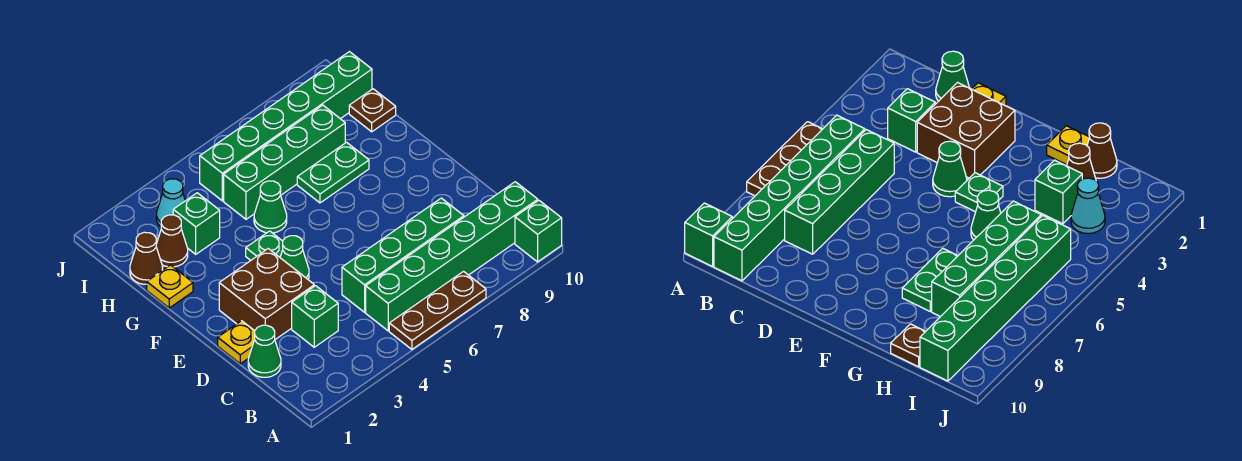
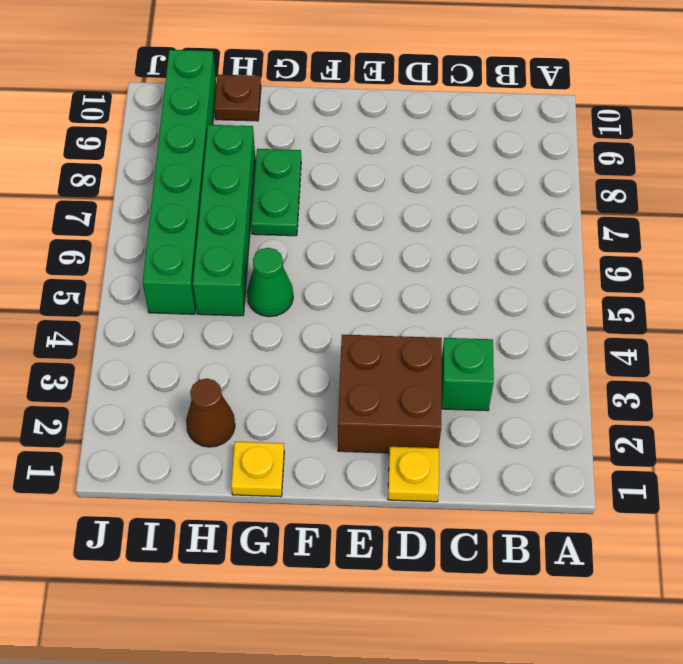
none -> brown plate A5:A7 level 1
none -> green brick A10 level 1
none -> green brick B5:B10 level 1

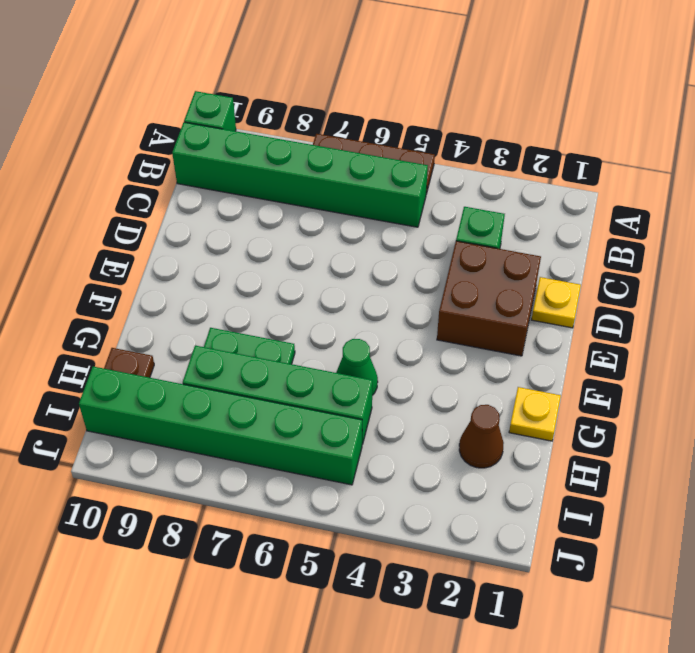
none -> green cone C1 level 1
none -> green brick C5:C8 level 1
none -> green cone E4 level 1

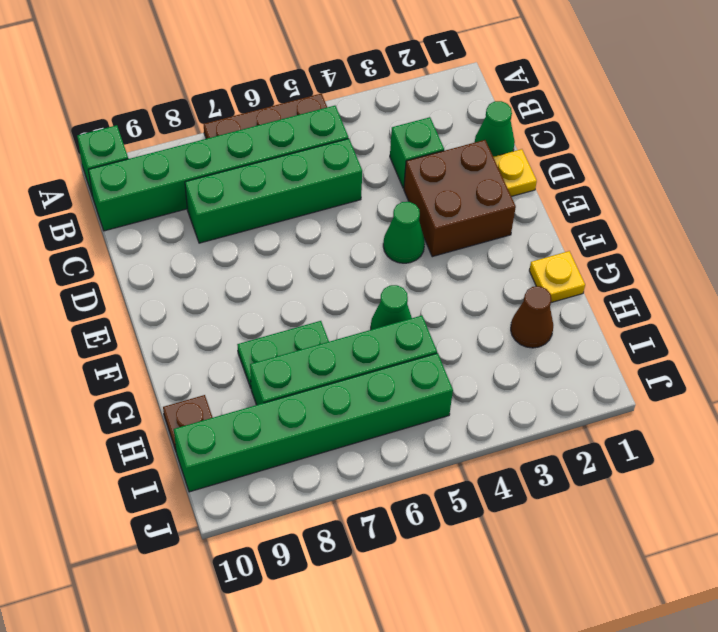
none -> green plate F4 level 1
none -> brown cone H1 level 1
none -> green brick H3 level 1

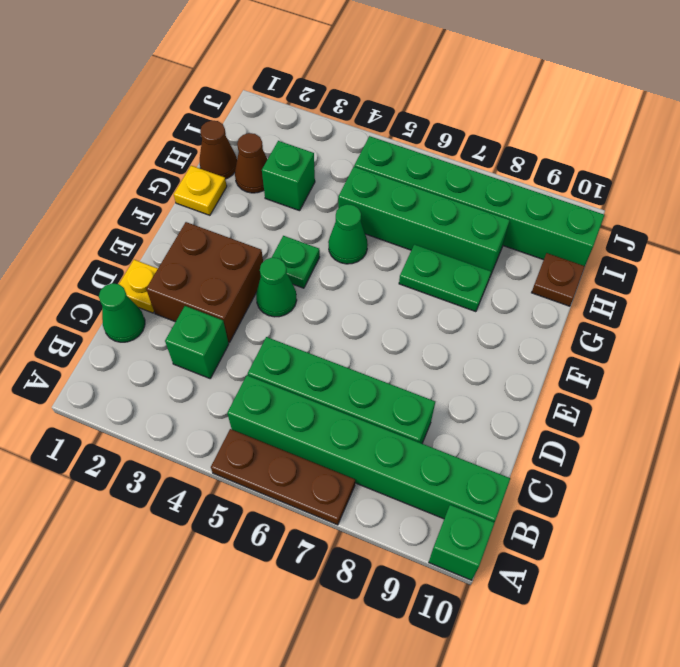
none -> cyan cone I3 level 1

